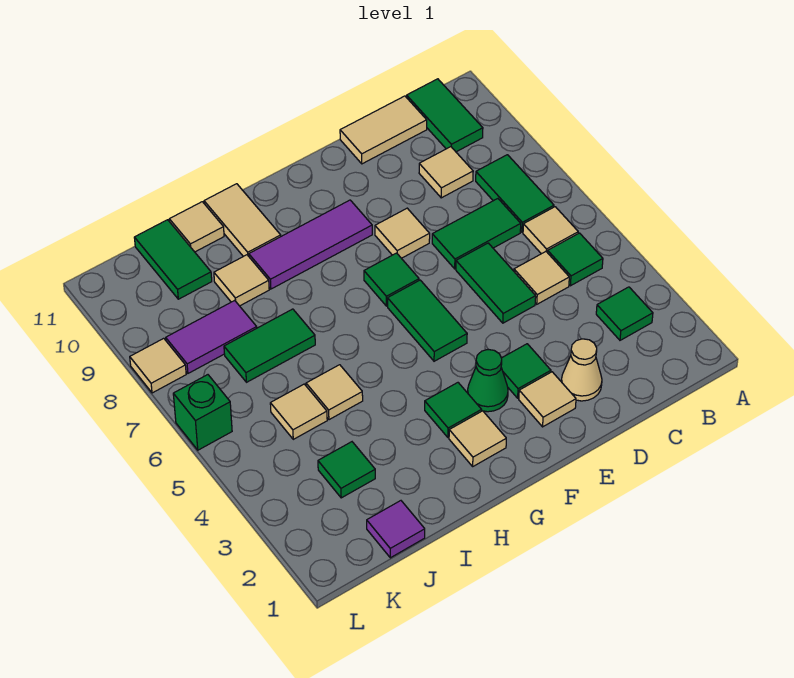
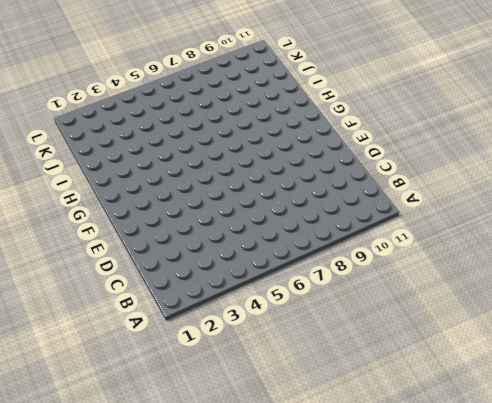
none -> green tile B3 level 1
none -> green tile B5 level 1
none -> tan tile B6 level 1
none -> green tile B7:B8 level 1

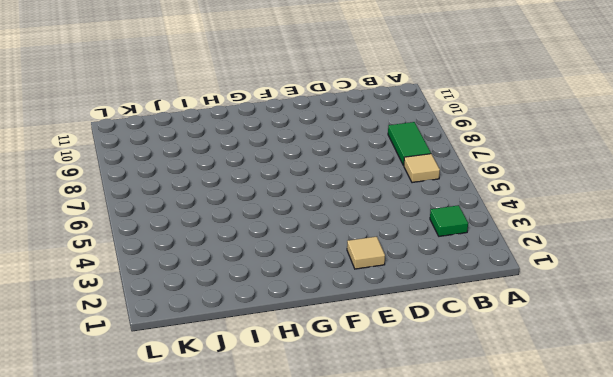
none -> green tile B5 level 1
none -> green tile B10:B11 level 1
none -> tan tile C5 level 1
none -> green tile C7:D7 level 1

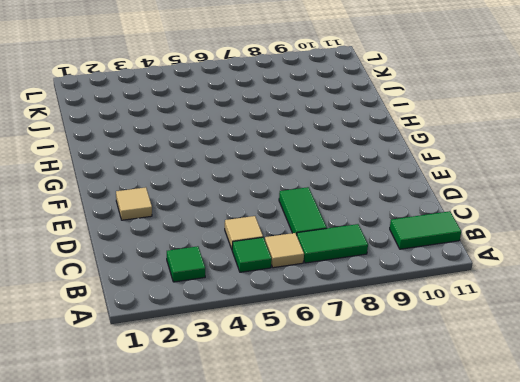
none -> tan tile C9 level 1
none -> tan tile C11:D11 level 1
none -> tan cone D2 level 1
none -> green tile D5:D6 level 1

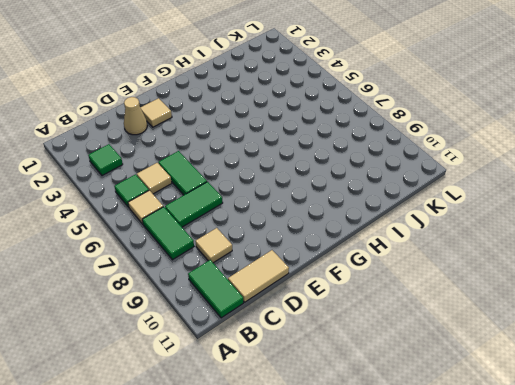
none -> green tile E3 level 1
none -> tan tile E8 level 1
none -> green cone F3 level 1
none -> green tile F5:F6 level 1

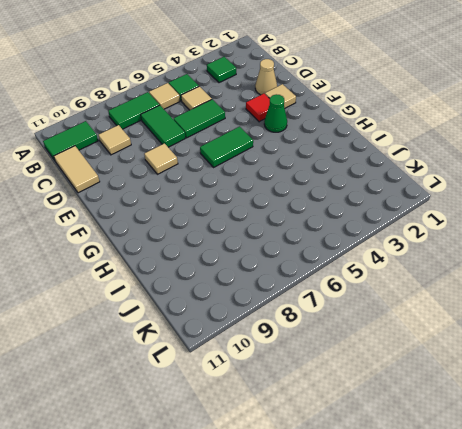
red tile E3 level 1 -> green tile E3 level 1
none -> green tile F7 level 1
none -> purple tile F9:H9 level 1
none -> tan tile G2 level 1
none -> green tile G3 level 1

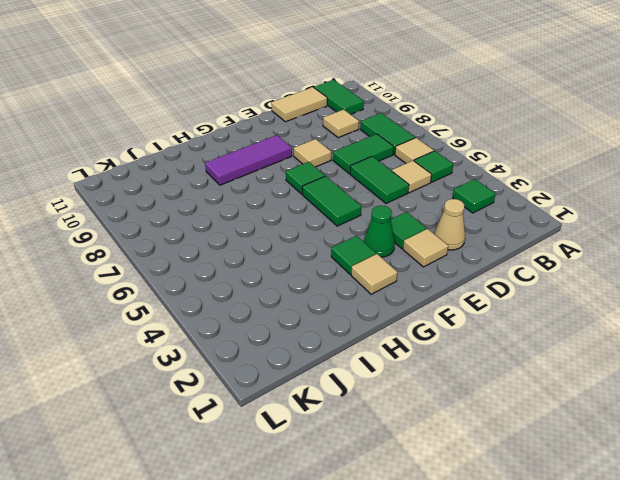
none -> tan tile H10:H11 level 1
none -> tan tile I5 level 1
none -> green tile I7:J7 level 1
none -> tan tile I9 level 1

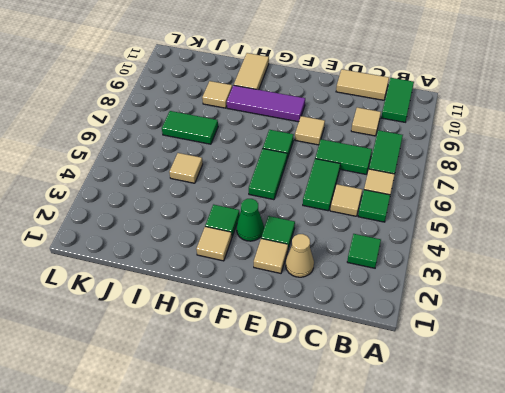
none -> tan tile I11 level 1
none -> purple tile J1 level 1
none -> green tile J3 level 1
none -> tan tile J5 level 1

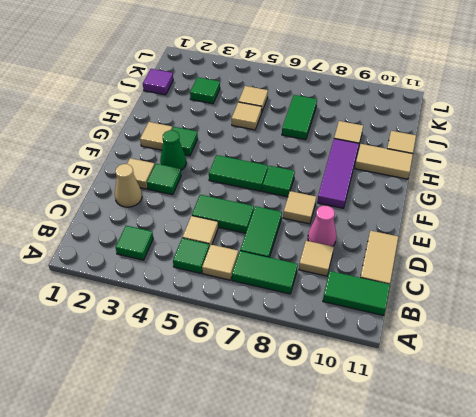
pink cone D9 level 1 -> none
none -> purple tile J8:K8 level 1
none -> green tile J10:J11 level 1
none -> green brick L6 level 1
none -> tan tile L8 level 1

